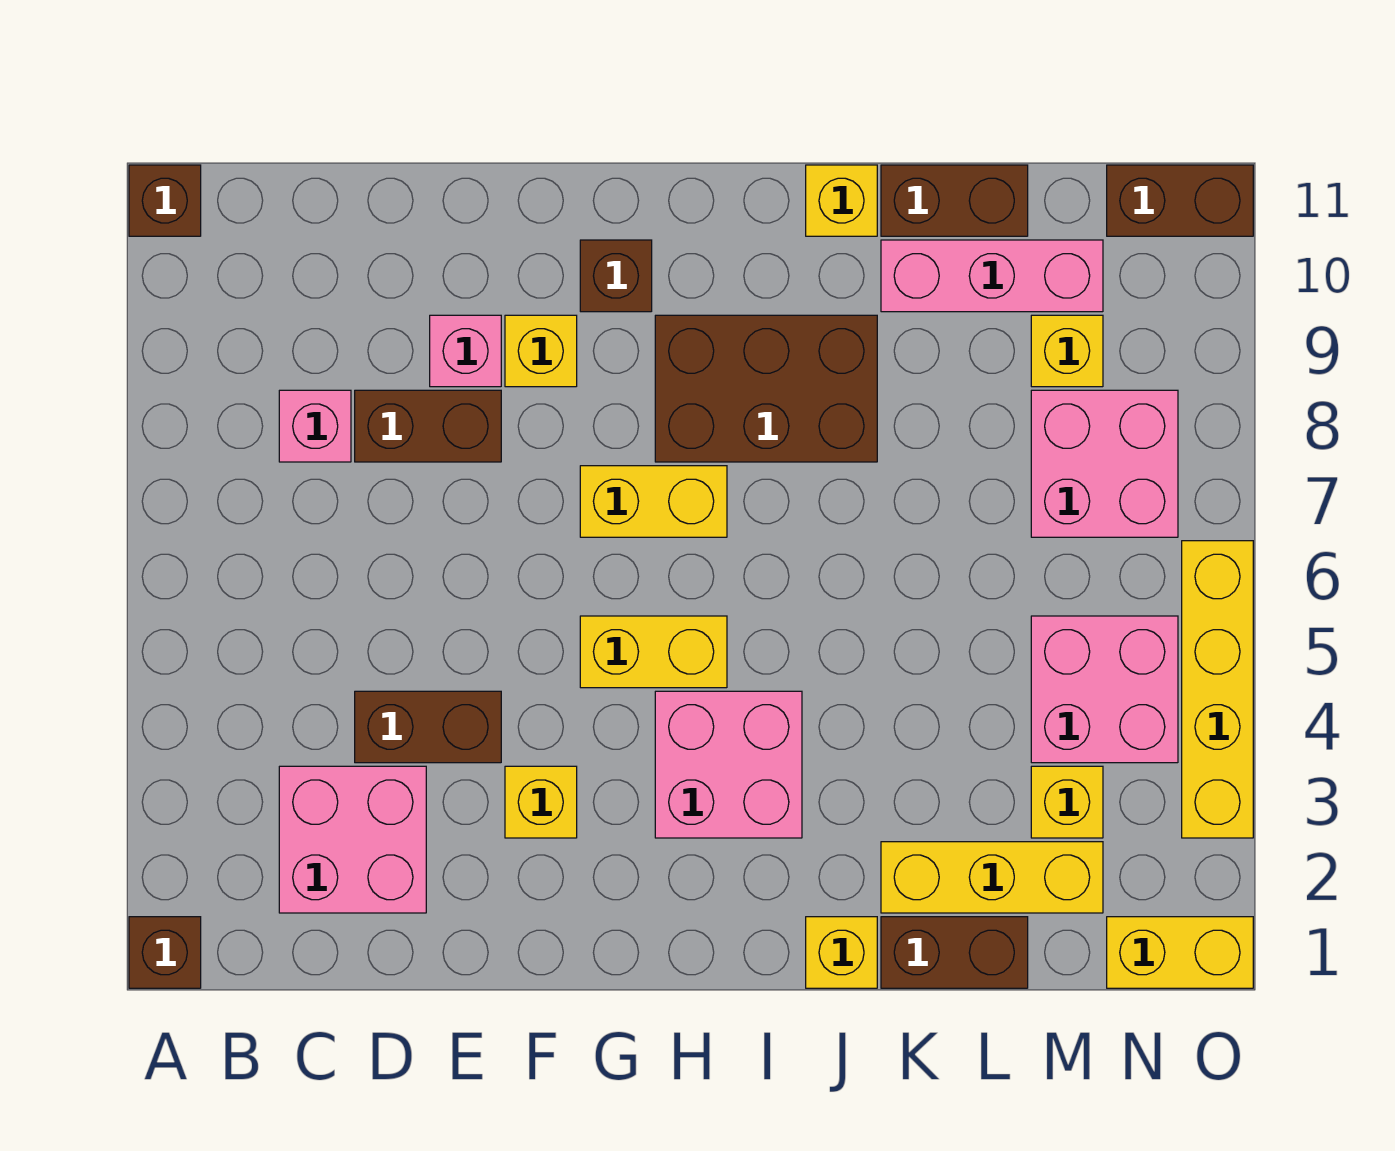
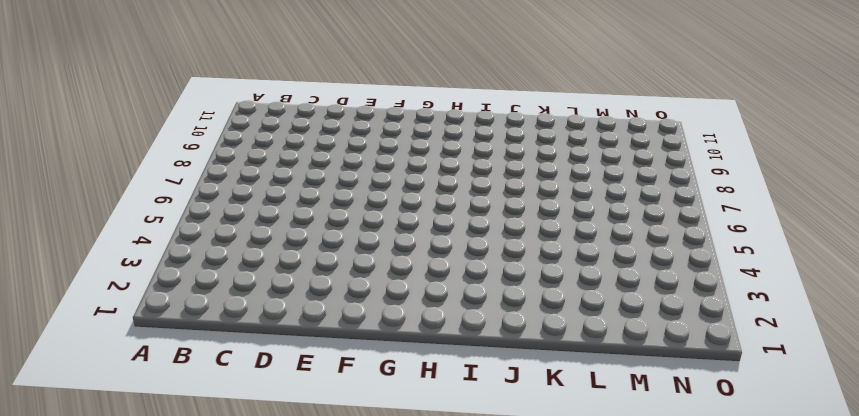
none -> brown brick A1 level 1
none -> brown brick A11 level 1
none -> pink brick C2:D3 level 1

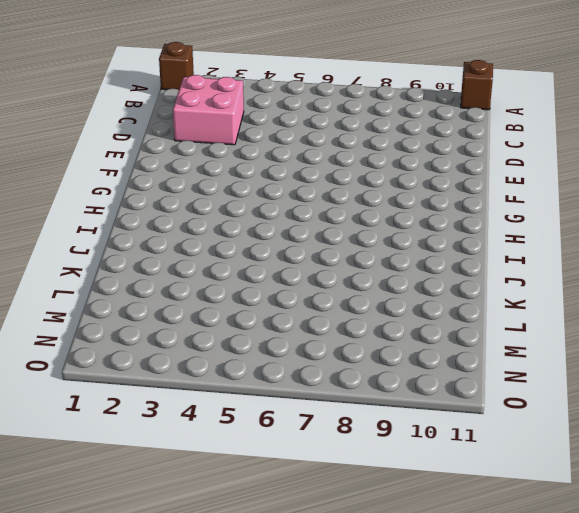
none -> pink brick C8 level 1
none -> brown brick D4:E4 level 1
none -> brown brick D8:E8 level 1

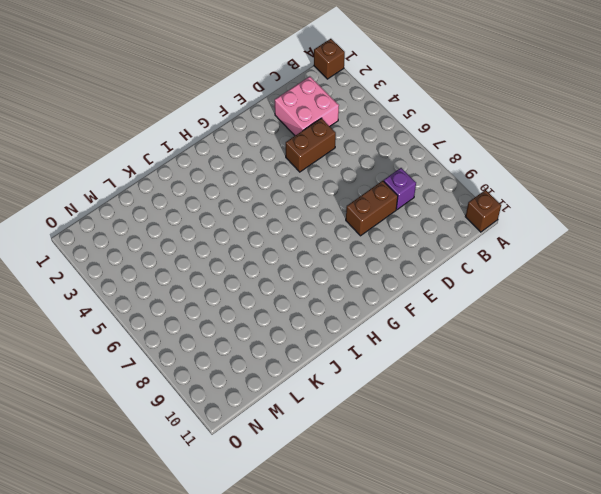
purple brick C8 level 1 -> pink brick C8 level 1
none -> pink brick E9 level 1
none -> yellow brick F3 level 1
none -> yellow brick F9 level 1

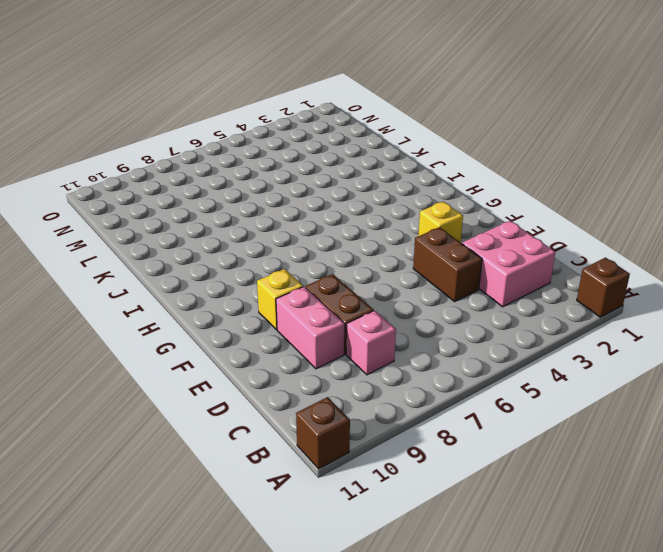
pink brick D9:E9 level 1 -> pink brick E9 level 1
none -> yellow brick G5:H5 level 1
none -> yellow brick G7:H7 level 1
none -> brown brick G10 level 1

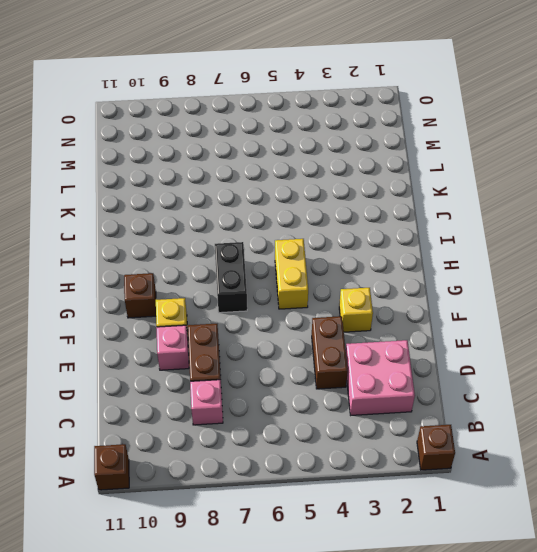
black brick G7:H7 level 1 -> yellow brick G7:H7 level 1
none -> pink brick H3:I4 level 1
none -> brown brick H8:J9 level 1
none -> yellow brick J1 level 1

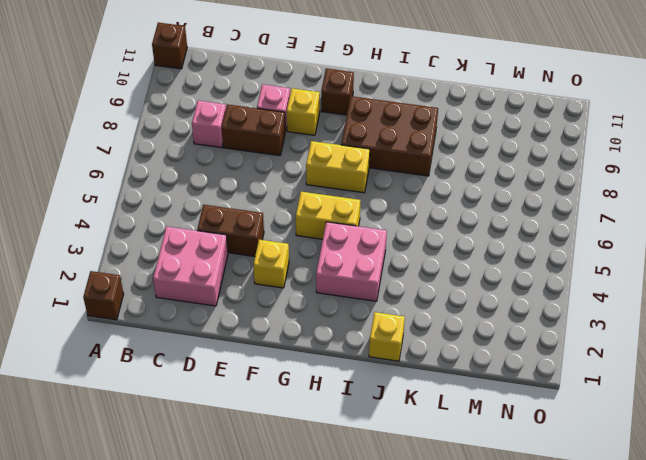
none -> yellow brick J11 level 1
none -> brown brick K1:L1 level 1
none -> yellow brick K2:M2 level 1

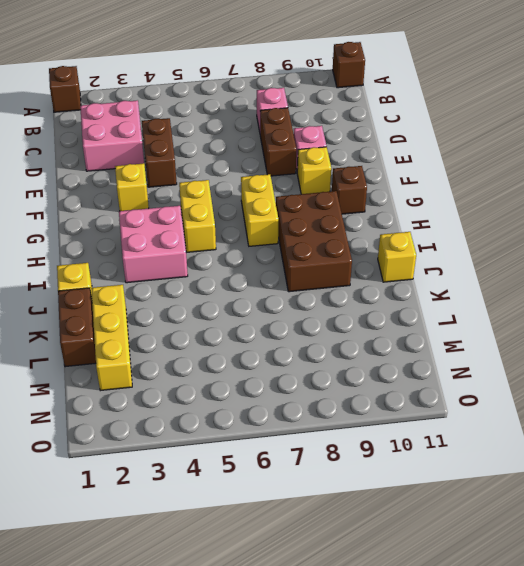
none -> pink brick K10:M10 level 1
none -> brown brick K11:L11 level 1
none -> yellow brick M3 level 1

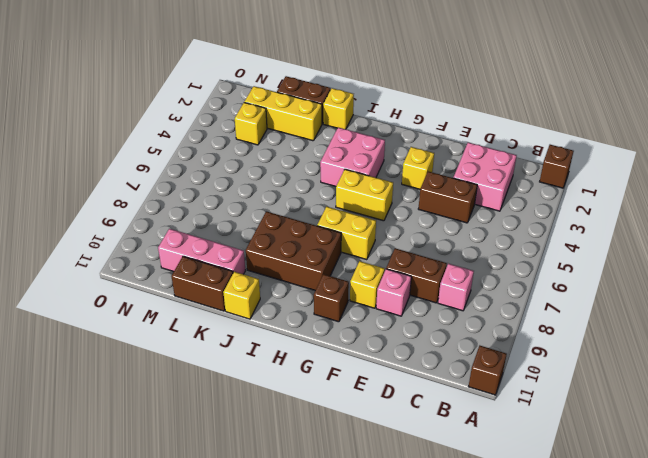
none -> pink brick M4:N5 level 1
none -> pink brick M7:N8 level 1
none -> yellow brick M9 level 1

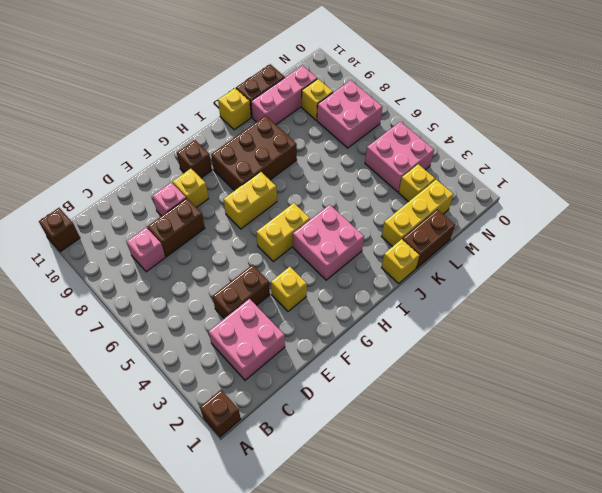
none -> yellow brick N1:O1 level 1
none -> brown brick N11:O11 level 1
none -> yellow brick O3:O6 level 1

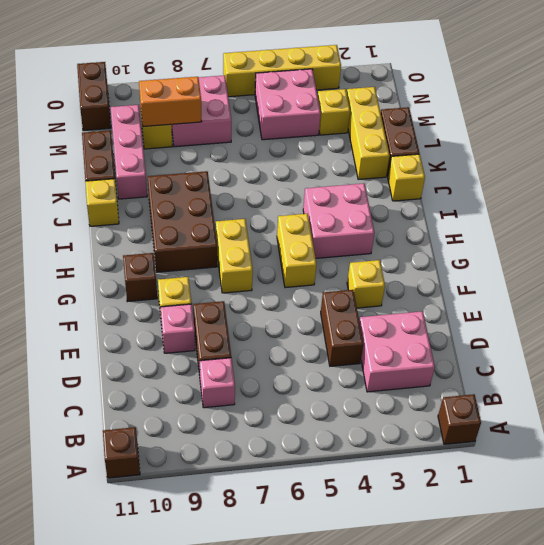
orange brick M8:M9 level 2 -> none
none -> yellow brick N1:O1 level 1

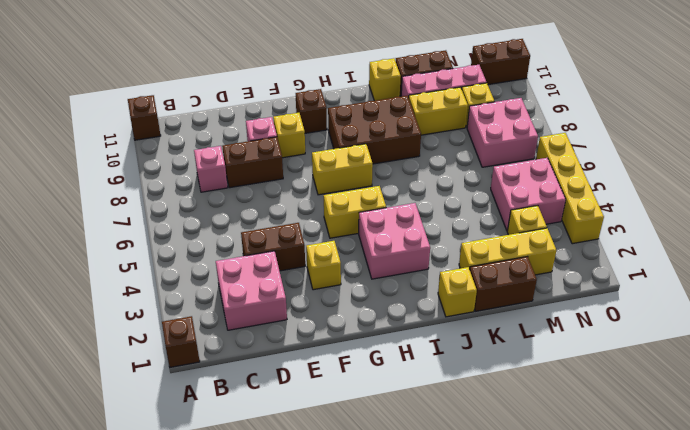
yellow brick K9:L9 level 1 -> yellow brick N1:O1 level 1

